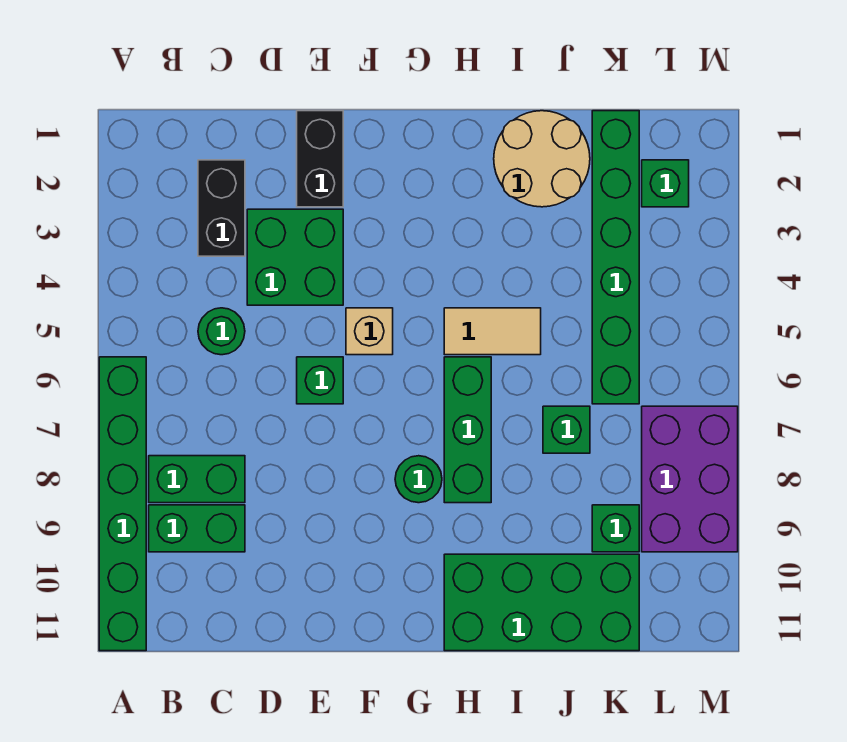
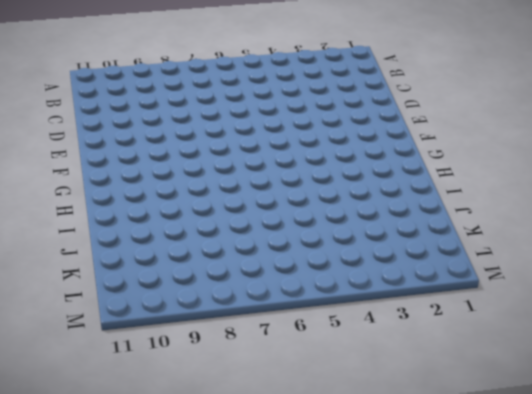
none -> green brick A6:A11 level 1
none -> green brick B8:C8 level 1
none -> green brick B9:C9 level 1

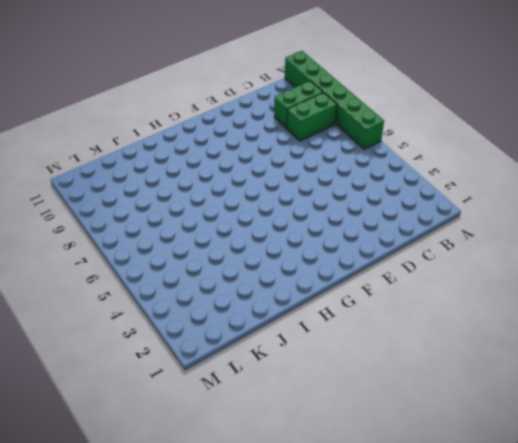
none -> black brick C2:C3 level 1
none -> green round brick C5 level 1
none -> green brick D3:E4 level 1

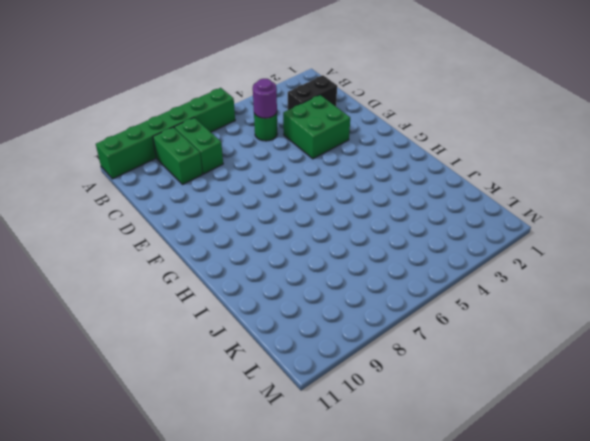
purple round brick C5 level 2 -> none
none -> black brick E1:E2 level 1
none -> green brick E6 level 1
none -> tan brick F5 level 1

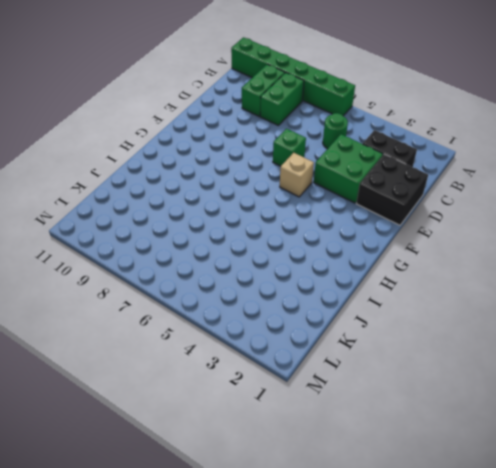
black brick D1:E2 level 1 -> black brick E1:E2 level 1
none -> green round brick G8 level 1
none -> tan tile H5:I5 level 1
none -> green brick H6:H8 level 1

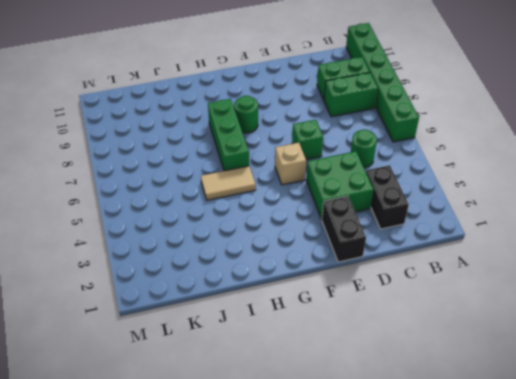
none -> green brick H10:K11 level 1
none -> tan round brick I1:J2 level 1
none -> green brick J7 level 1

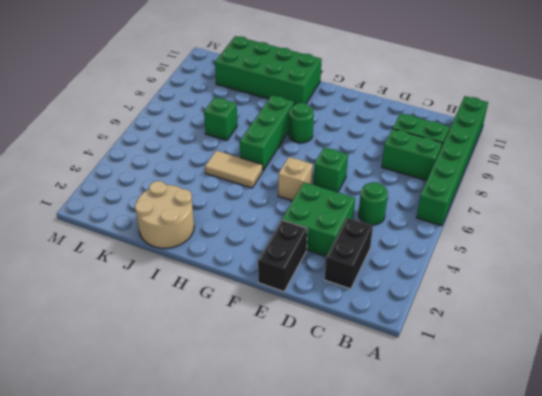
none -> green brick K1:K6 level 1
none -> green brick K9 level 1
none -> green brick L2 level 1

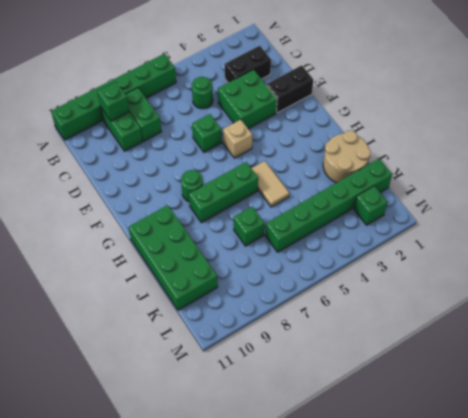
green brick B9 level 2 -> green brick K9 level 1
none -> purple brick L7:M9 level 1

